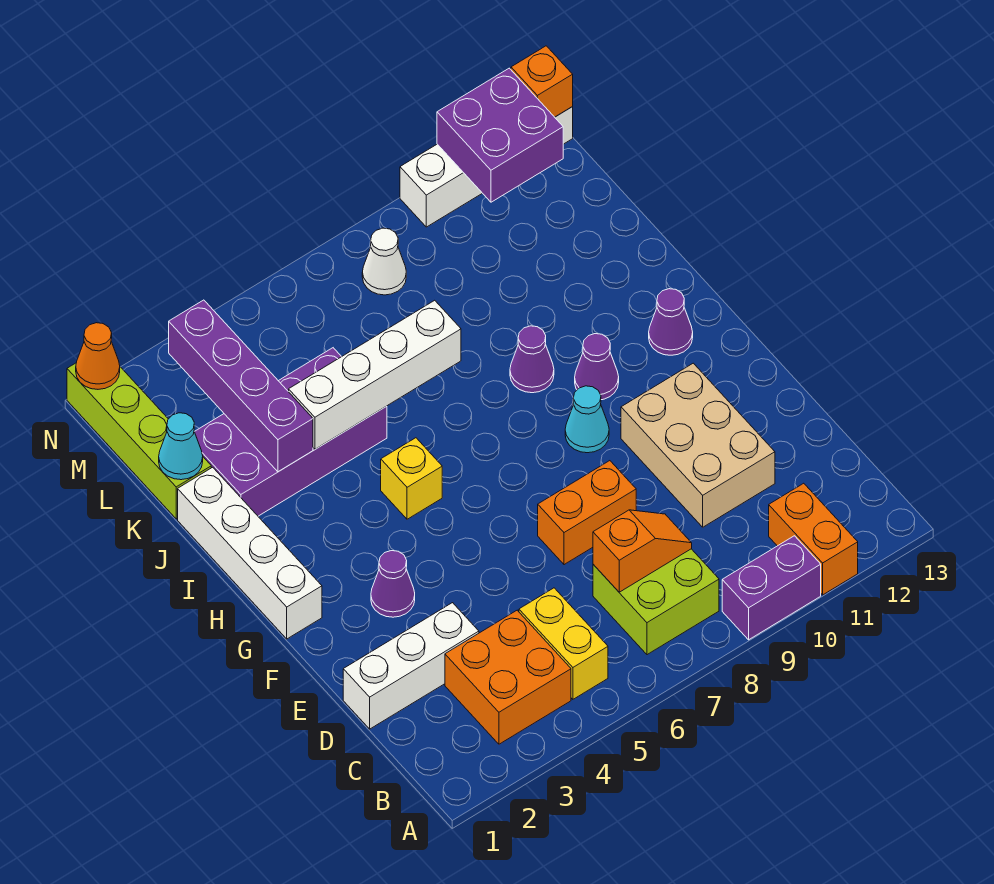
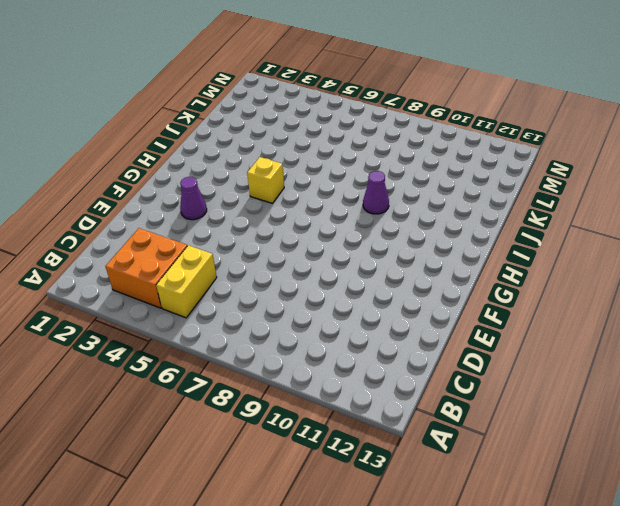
none -> purple brick A9:A10 level 1
none -> orange brick A11:B11 level 1
none -> lime brick B7:C8 level 1

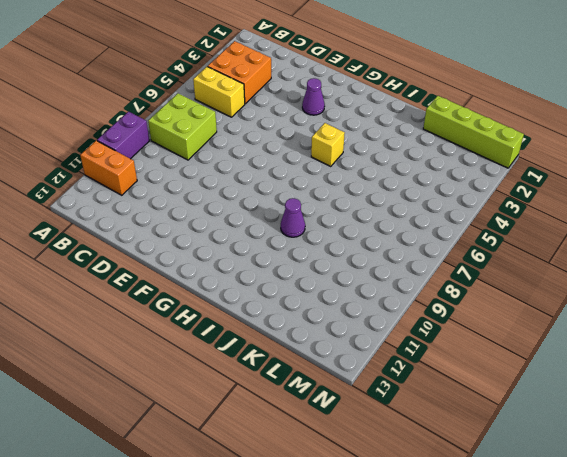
none -> white brick D1:D3 level 1
none -> tan brick D10:F11 level 1
none -> orange brick E7:E8 level 1

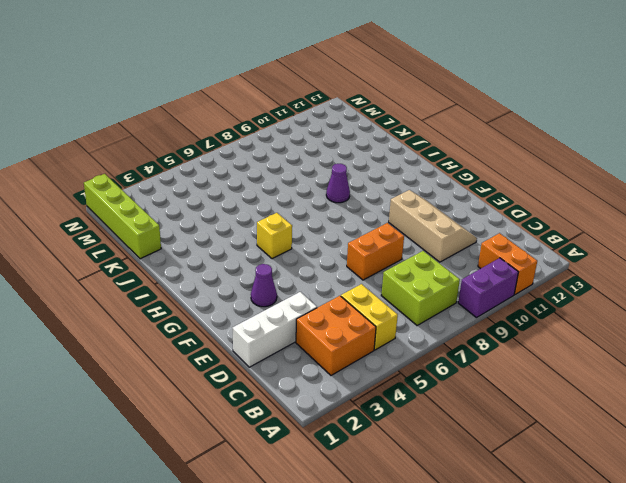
tan slope D10:F11 level 1 top 10 -> tan brick D10:F11 level 1
none -> white brick G1:J1 level 1
none -> cyan cone G9 level 1
none -> purple cone H10 level 1

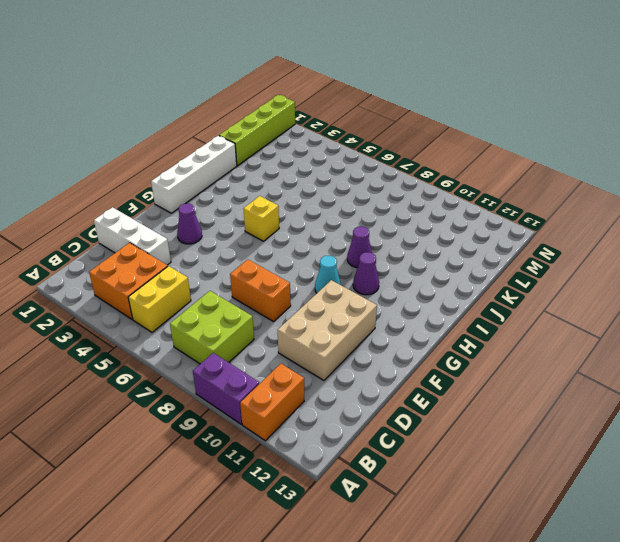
none -> purple cone H12 level 1
none -> purple brick J2:K5 level 1
none -> white cone M8 level 1

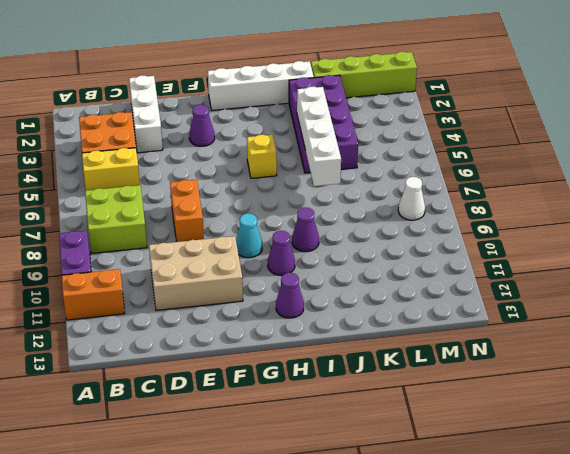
none -> white brick N10:N13 level 1
none -> orange slope C7:C8 level 2 top 7
none -> purple brick J3:M3 level 2

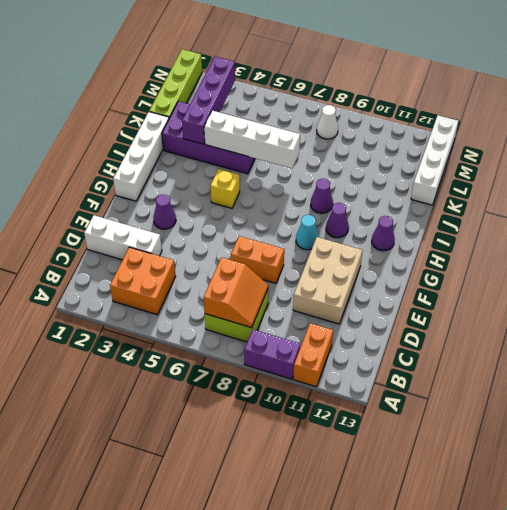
orange slope B7:C8 level 2 top 7 -> orange slope C7:C8 level 2 top 7
white brick K13:N13 level 1 -> white brick N10:N13 level 1
none -> yellow brick B5:C5 level 1
none -> cyan cone K1 level 2
none -> purple brick M11:N12 level 2

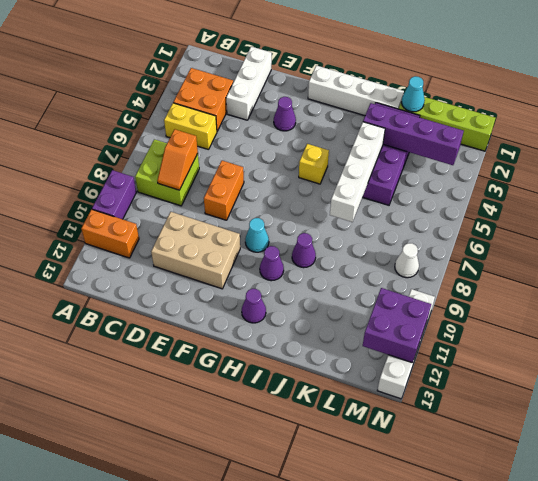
none -> orange cone N1 level 2
none -> orange brick N13 level 2

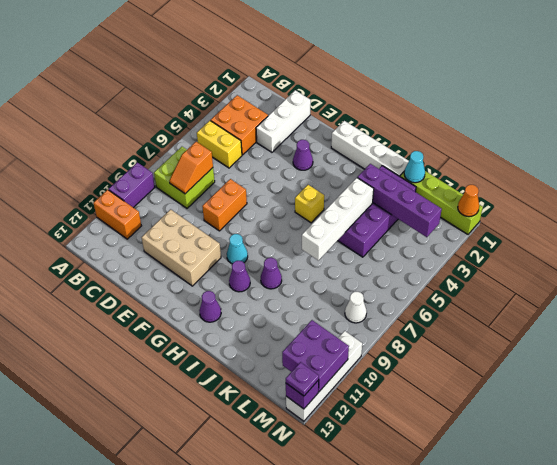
purple brick N13 level 2 -> orange brick N13 level 2
purple plate N13 level 3 -> none

